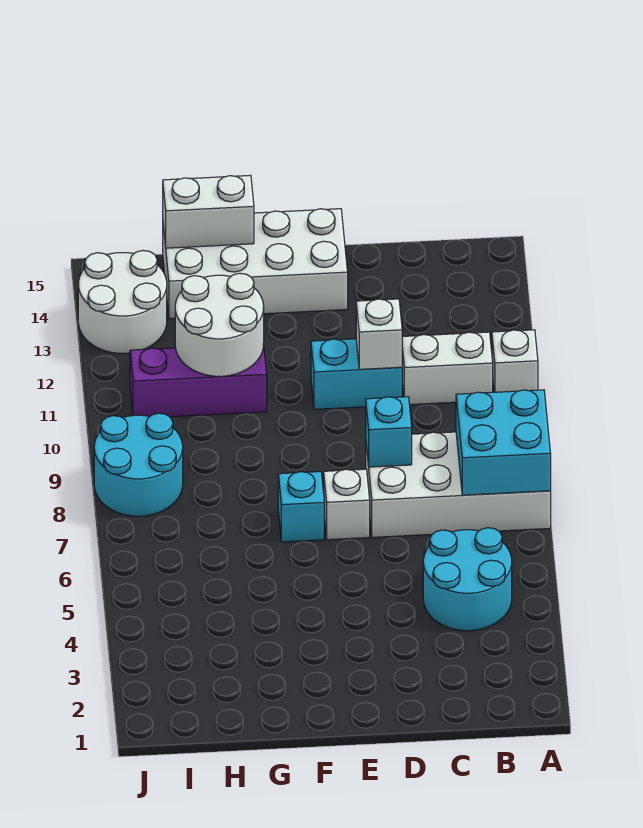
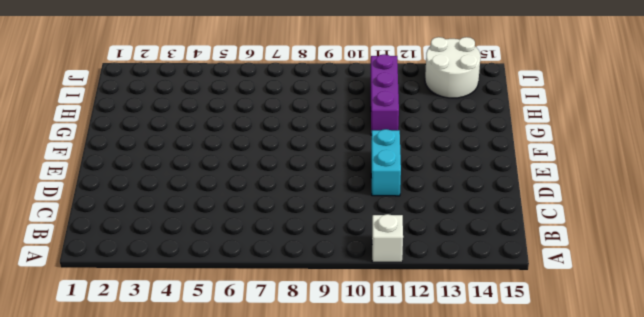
none -> white brick A7:D8 level 1
none -> cyan round brick B4:C5 level 1
none -> white brick B11:C11 level 1

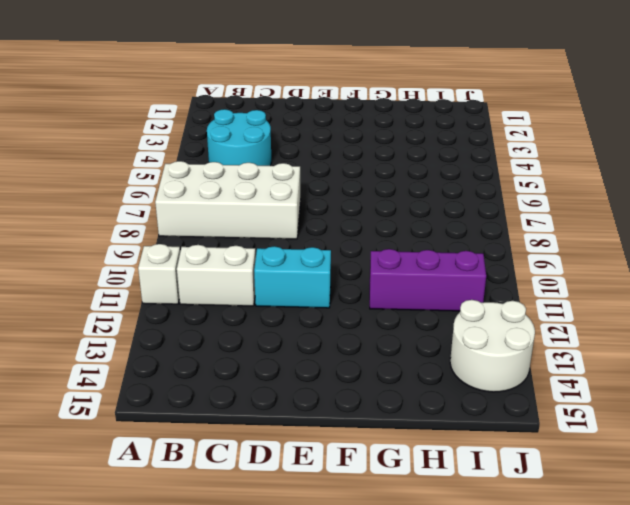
none -> white brick E7 level 1
none -> white brick E14:H15 level 1
none -> cyan brick F7 level 1

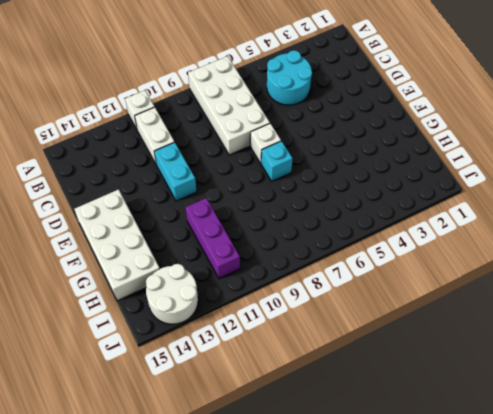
none -> cyan round brick I8:J9 level 1
none -> cyan brick A7:B8 level 2
none -> cyan brick D8 level 2

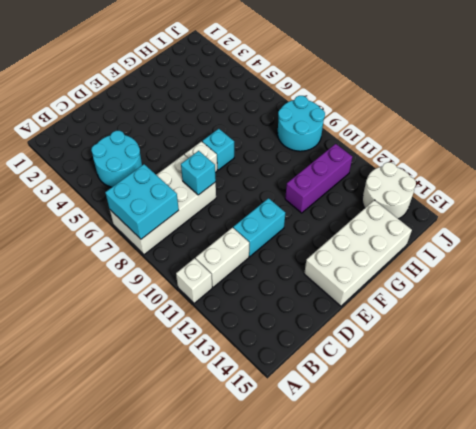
none -> white brick D11 level 2
none -> white round brick G11:H12 level 2
none -> white brick G15:H15 level 2

